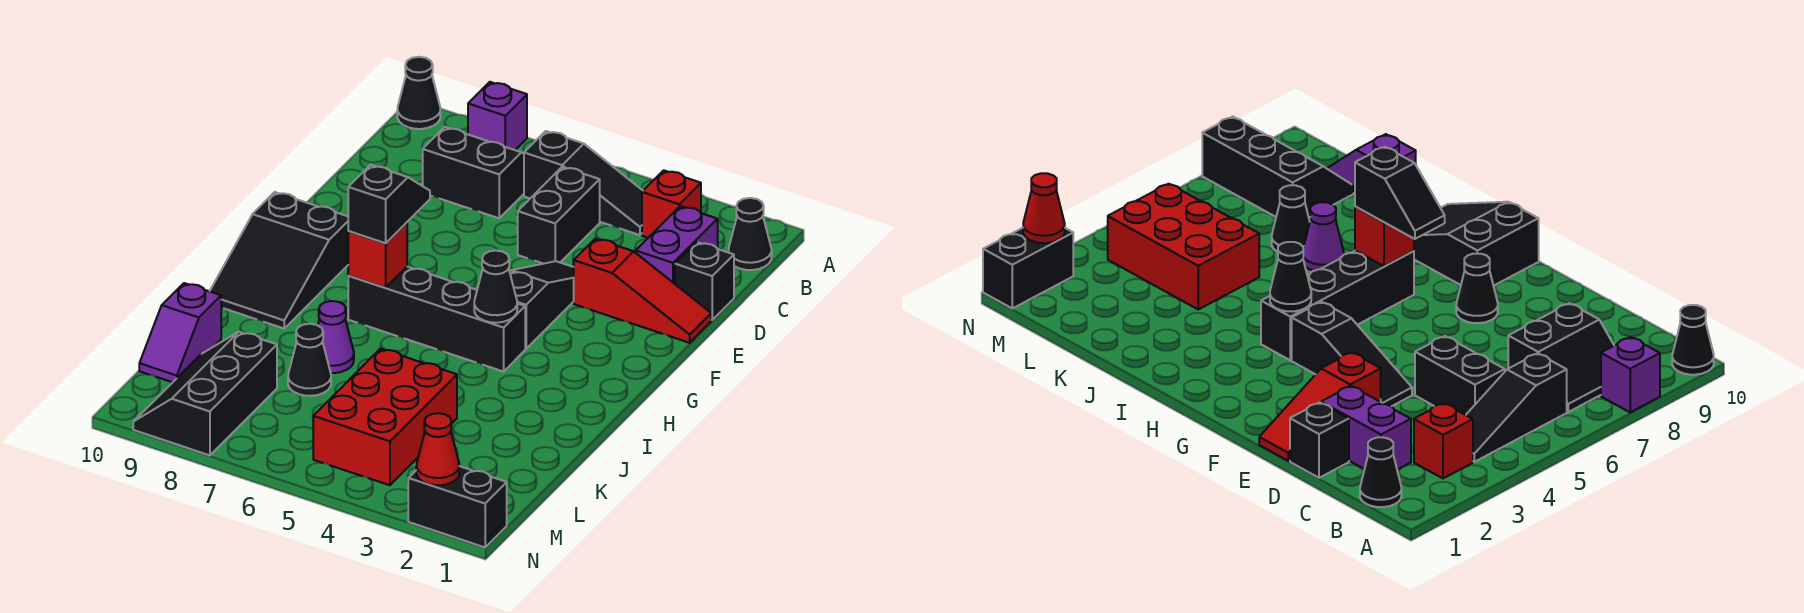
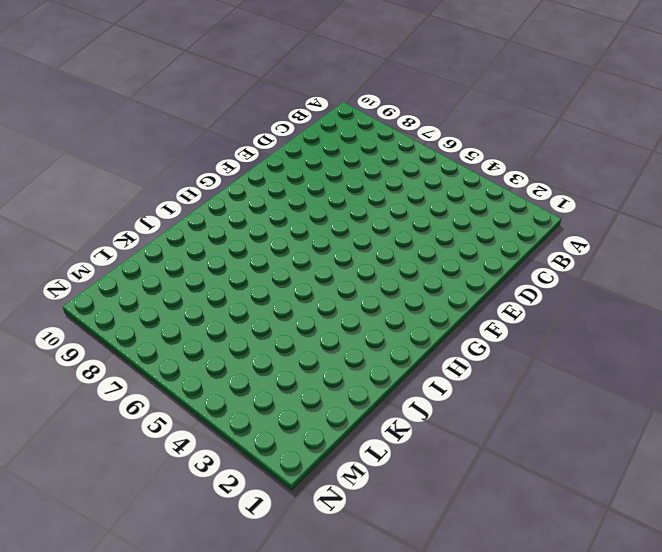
none -> purple brick A8 level 1
none -> black cone A10 level 1
none -> black cone B1 level 1

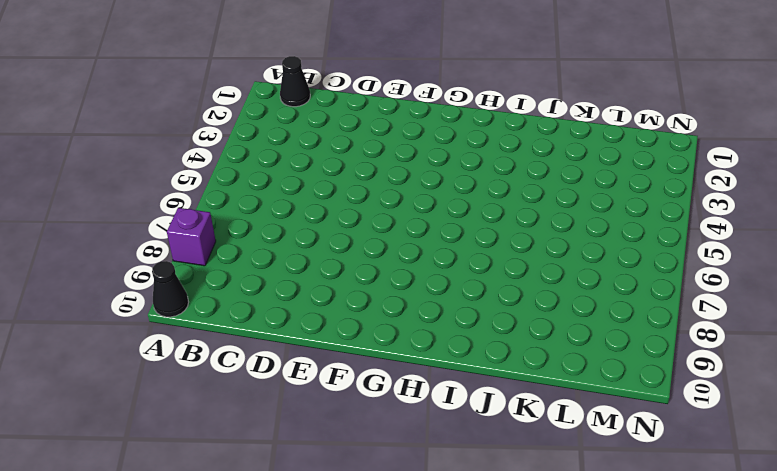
none -> red brick B3 level 1
none -> black slope B4:B6 level 1 top 6
none -> black slope B7:C8 level 1 top C

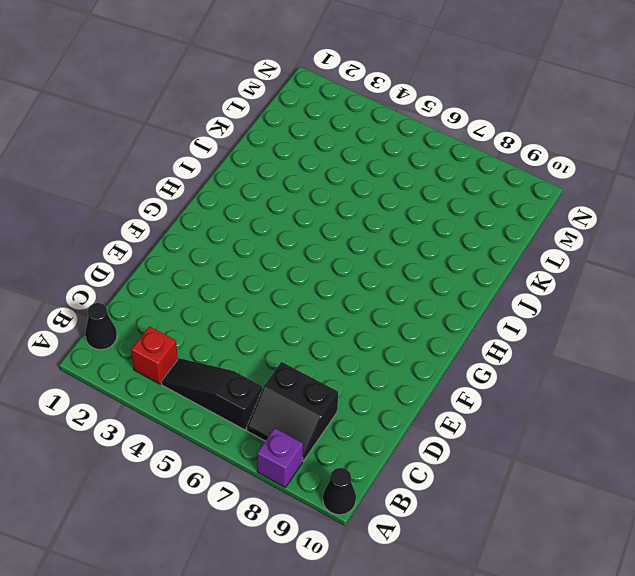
none -> purple brick C2:D2 level 1
none -> black brick C5:D5 level 1
none -> black brick D1 level 1

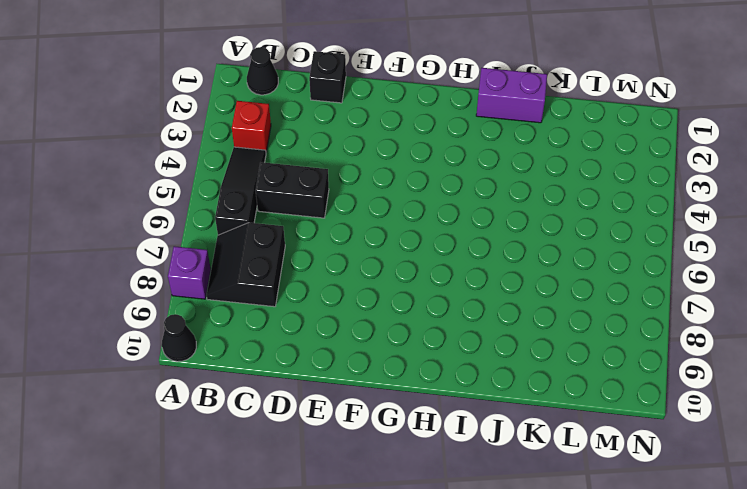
purple brick I1:J1 level 1 -> purple brick C2:D2 level 1
none -> red slope E1:E3 level 1 top 3
none -> black slope E4:G4 level 1 top G
none -> black cone F8 level 1

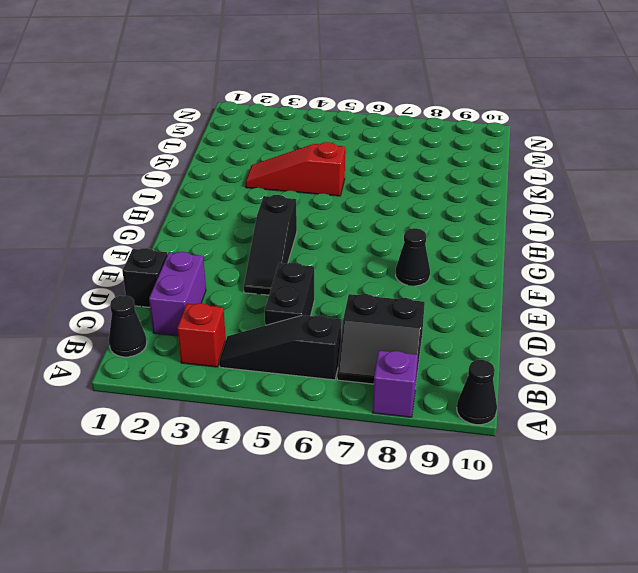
red slope J3:J5 level 1 top 5 -> red slope E1:E3 level 1 top 3
none -> black slope G9:I10 level 1 top G
none -> black brick H4:H7 level 1
none -> purple cone J7 level 1

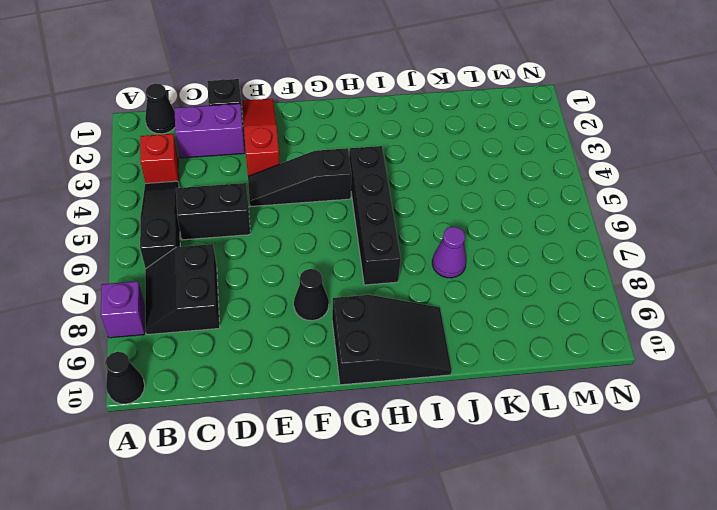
none -> red brick K4:M5 level 1
none -> black cone K7 level 1
none -> purple slope K10:L10 level 1 top K

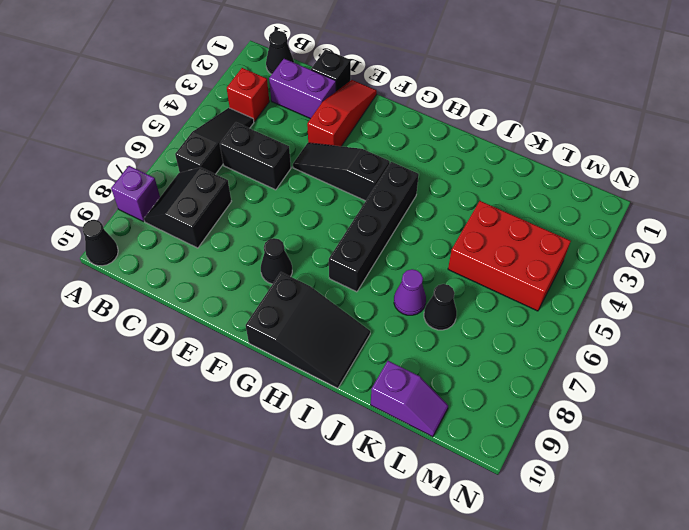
none -> black slope L8:N9 level 1 top 8
none -> black brick N1:N2 level 1
none -> black cone H4 level 2

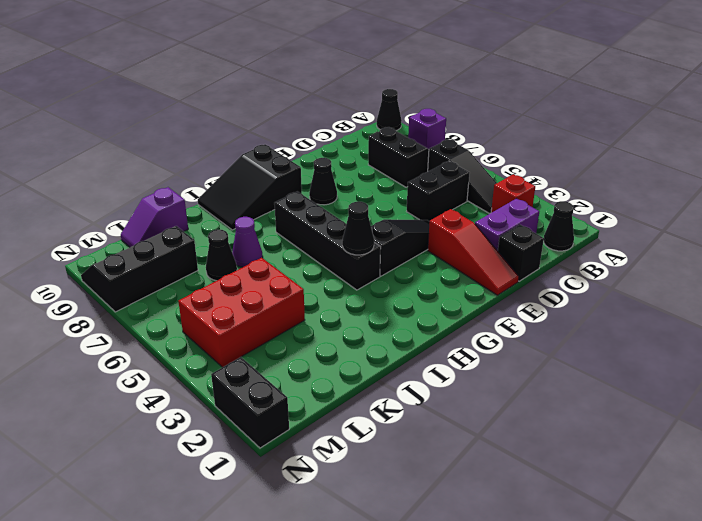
none -> red brick H7 level 2
none -> red cone N2 level 2
none -> black slope G7:H7 level 3 top H

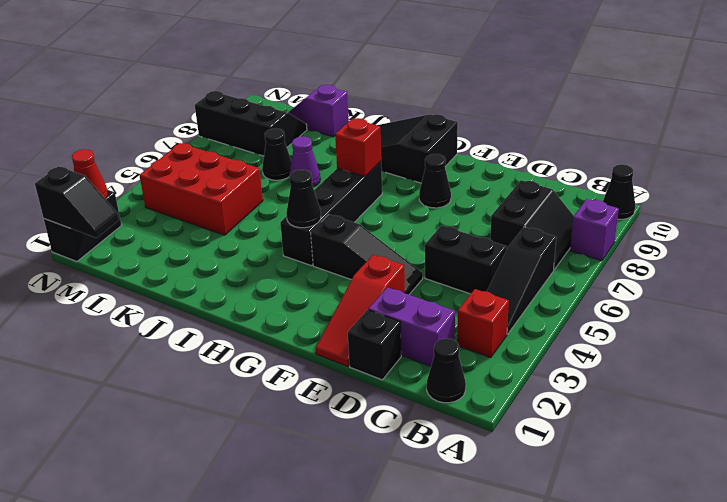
black slope M1:N1 level 2 top N -> black slope G7:H7 level 3 top H

